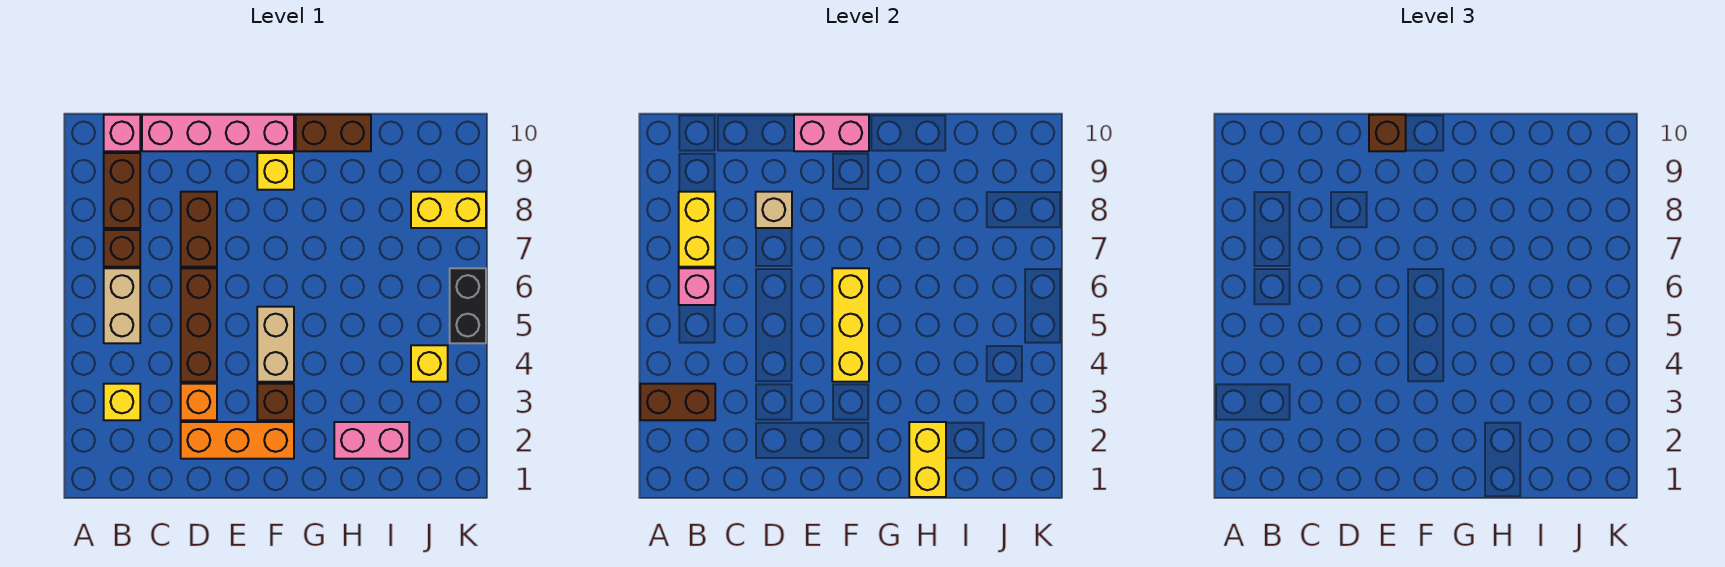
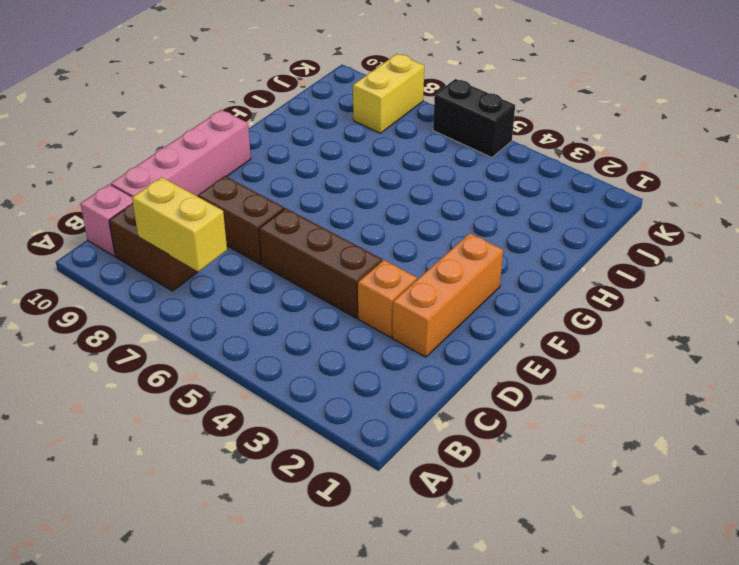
none -> yellow brick B3 level 1
none -> tan brick B5:B6 level 1
none -> brown brick B7 level 1

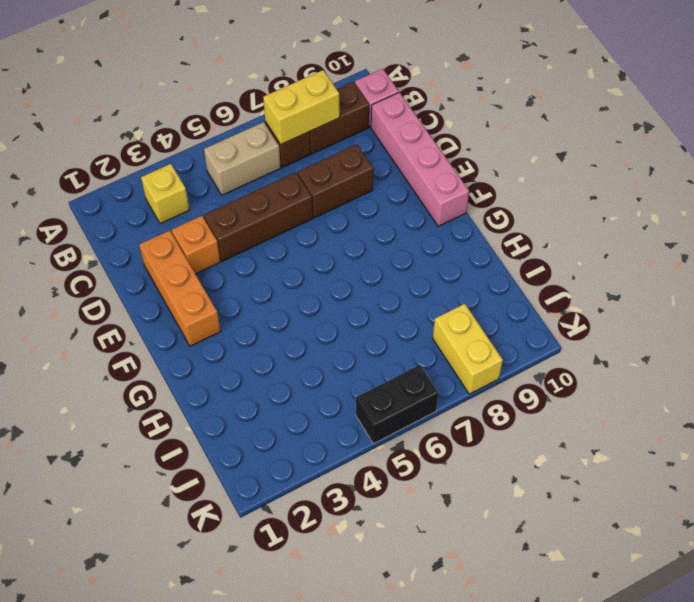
none -> brown brick F3 level 1
none -> tan brick F4:F5 level 1
none -> yellow brick F9 level 1

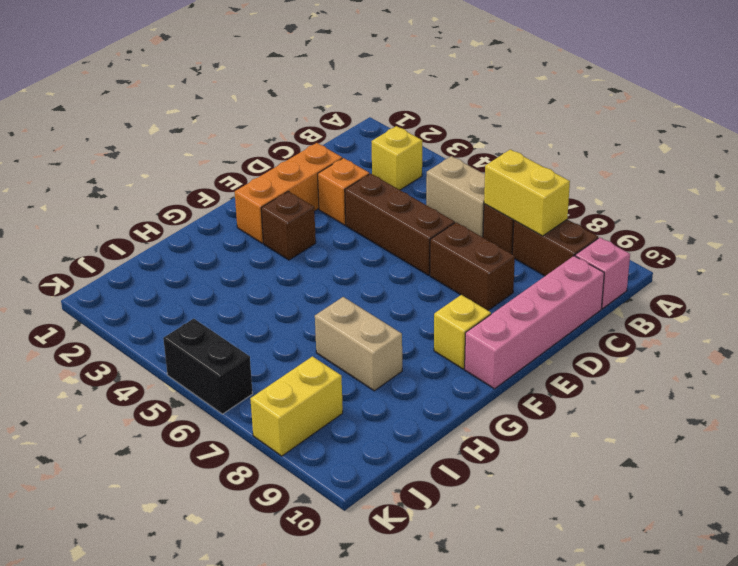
tan brick H7:H8 level 1 -> tan brick F4:F5 level 1
none -> brown brick G10:H10 level 1
none -> pink brick H2:I2 level 1
none -> yellow brick J4 level 1

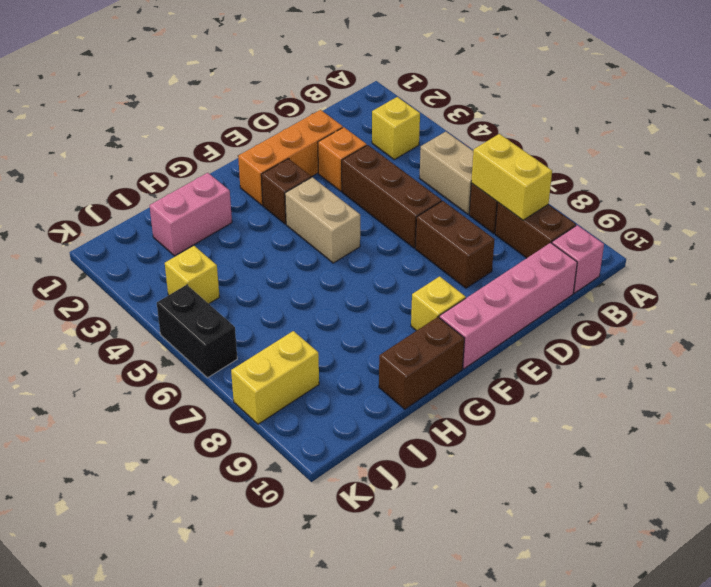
none -> brown brick A3:B3 level 2
none -> pink brick B6 level 2
none -> tan brick D8 level 2

